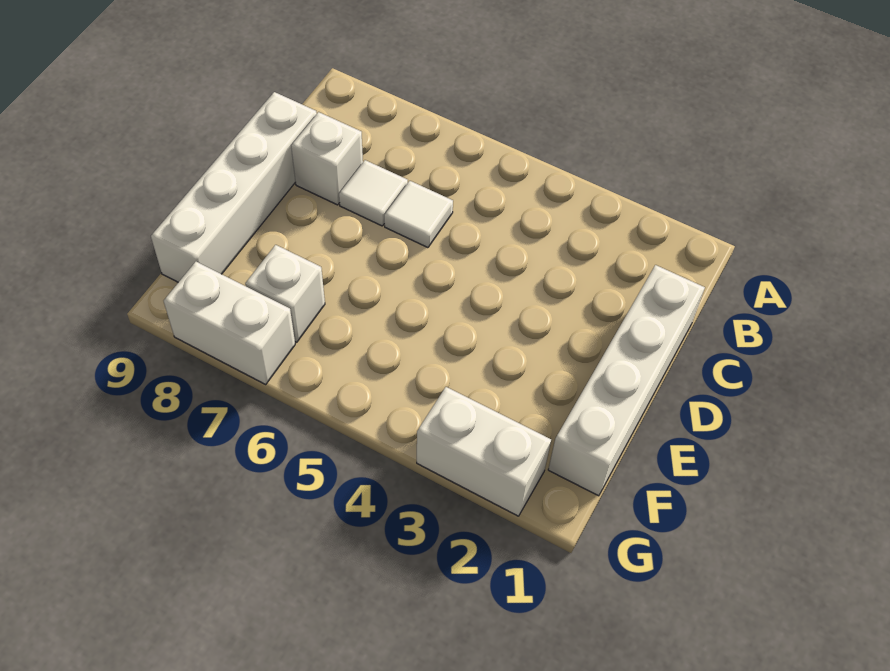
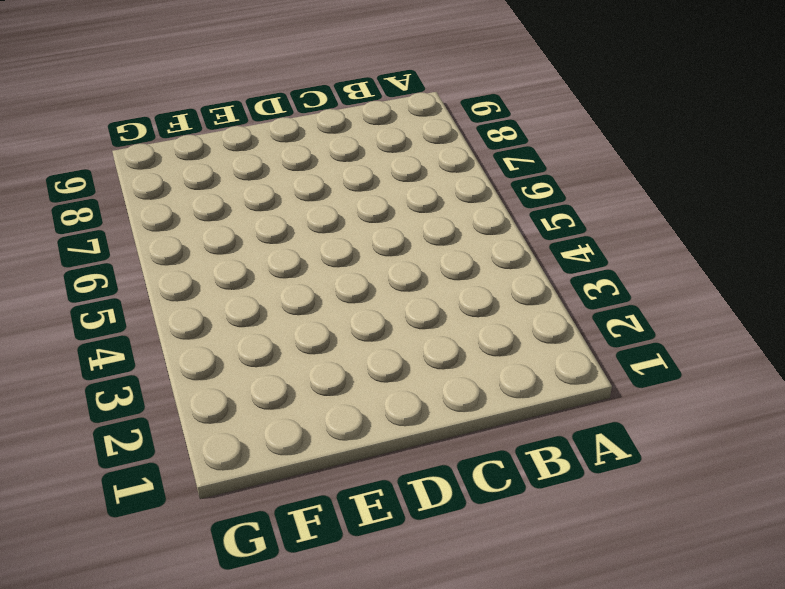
none -> white brick C1:F1 level 1
none -> white tile C6 level 1

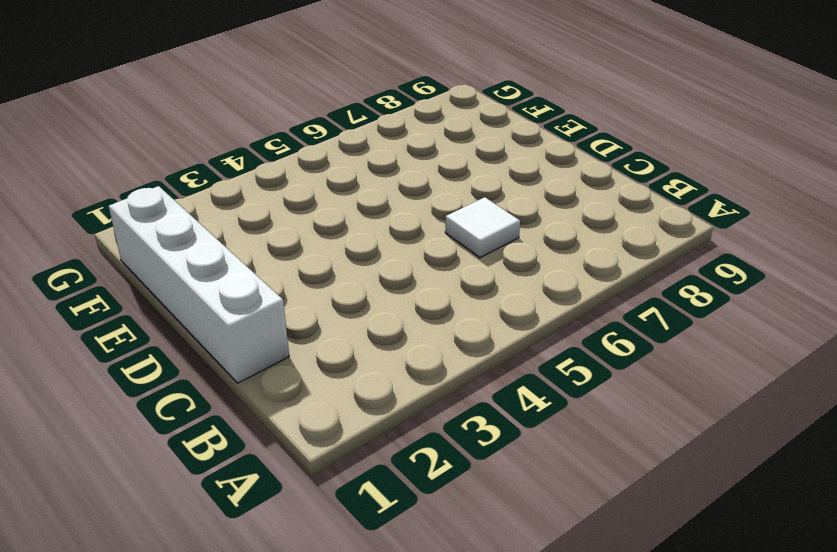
none -> white tile C7 level 1
none -> white brick C8 level 1

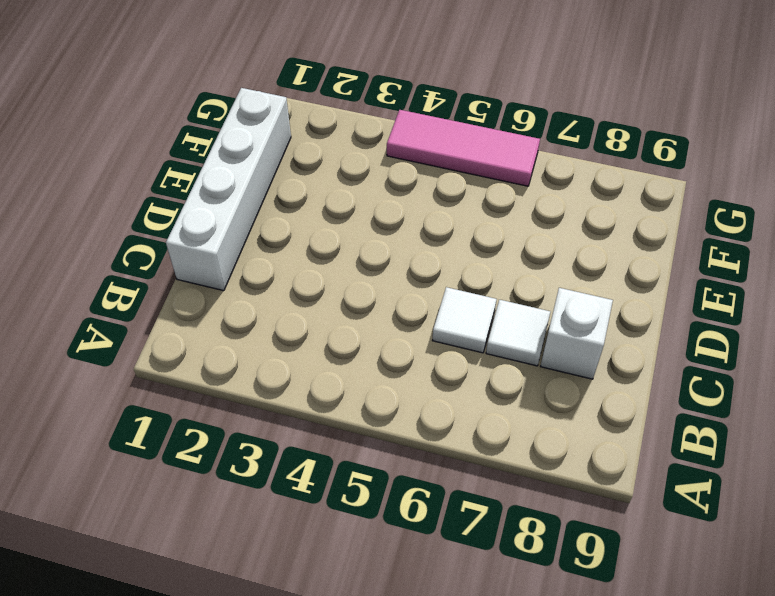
pink tile G4:G6 level 1 -> none
none -> white brick C9:F9 level 1
none -> white brick F7 level 1

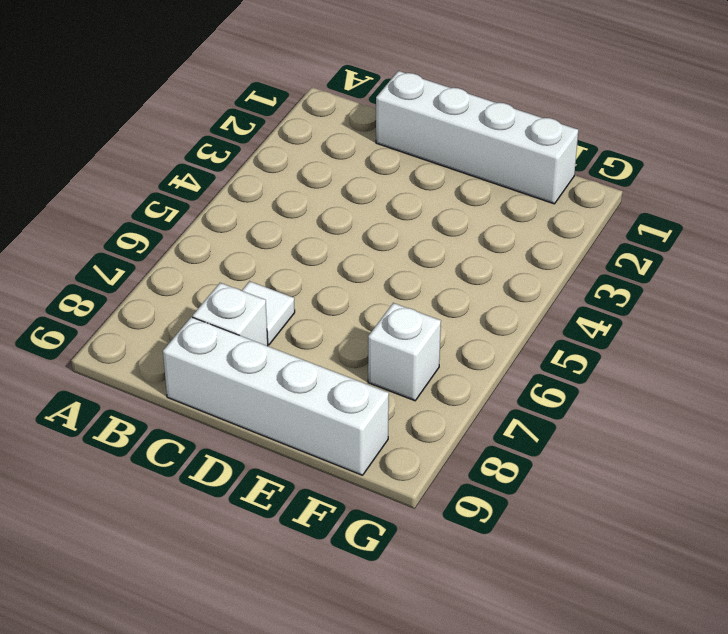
none -> white tile C6 level 1
none -> white brick G2:G3 level 1

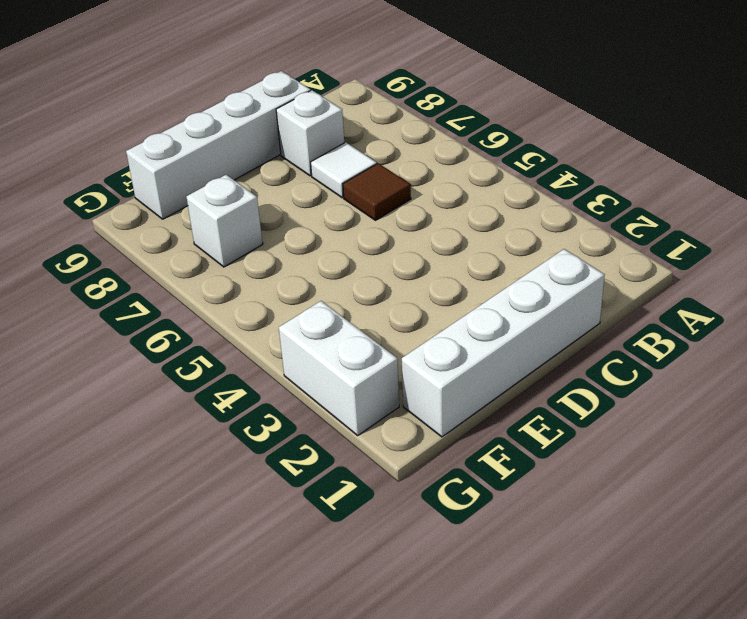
brown tile C6 level 1 -> white tile C6 level 1
none -> white brick G7:G8 level 1

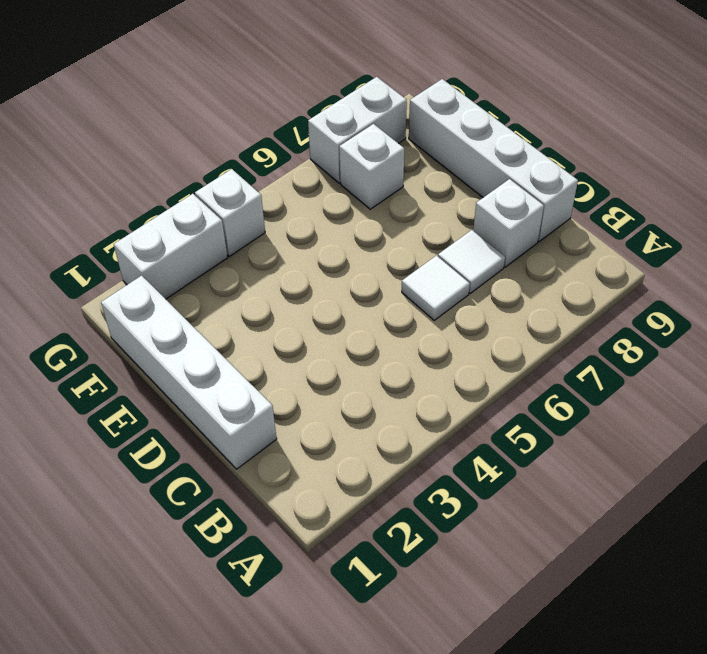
white brick G4 level 1 -> none

